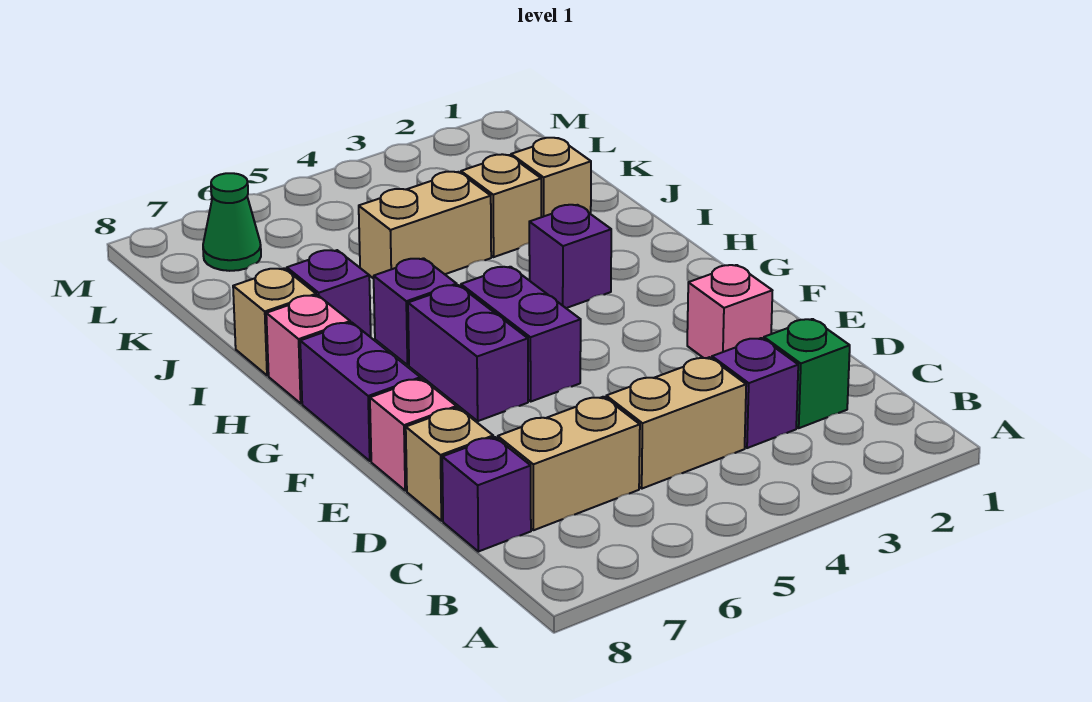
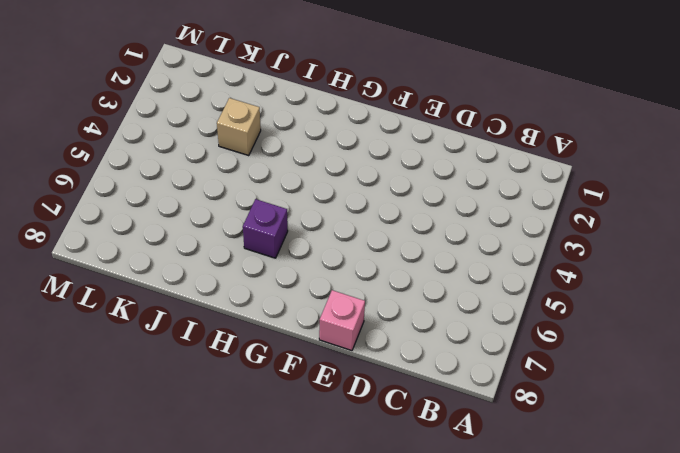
none -> green brick C2 level 1
none -> purple brick C3 level 1
none -> tan brick C4:C5 level 1

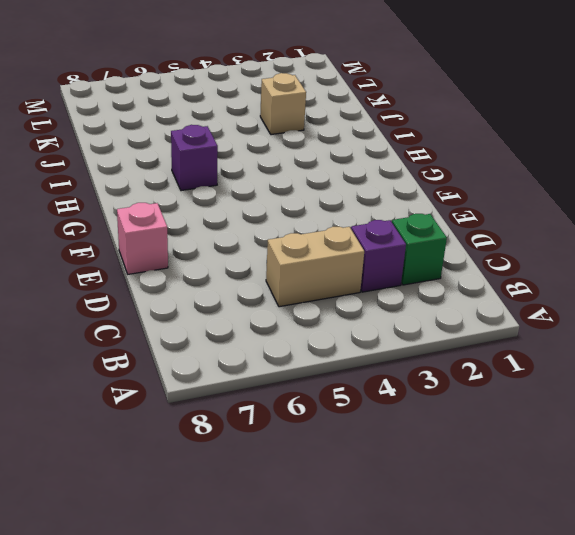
none -> tan brick C6:C7 level 1
none -> purple brick C8 level 1
none -> tan brick D8 level 1

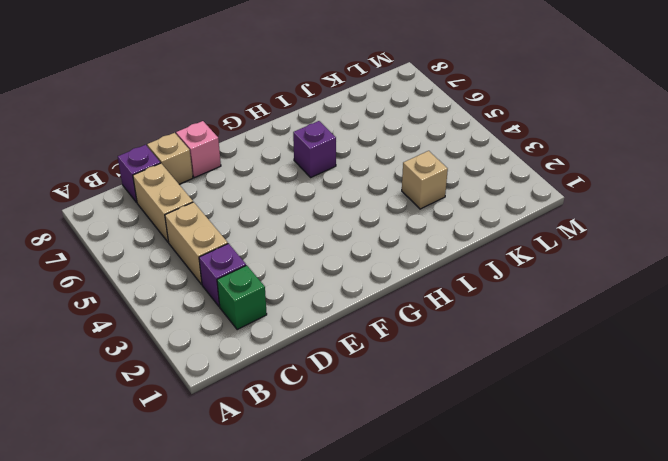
none -> pink brick E2 level 1
none -> purple brick F5:G5 level 1
none -> purple brick F6:G6 level 1

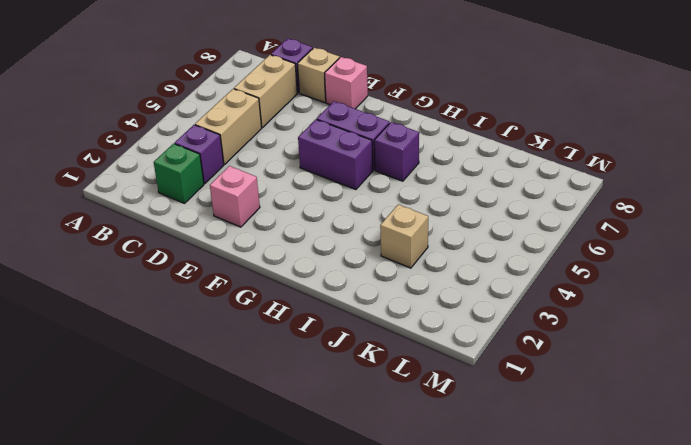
none -> purple brick F8:G8 level 1
none -> purple brick H3 level 1
none -> pink brick H8 level 1

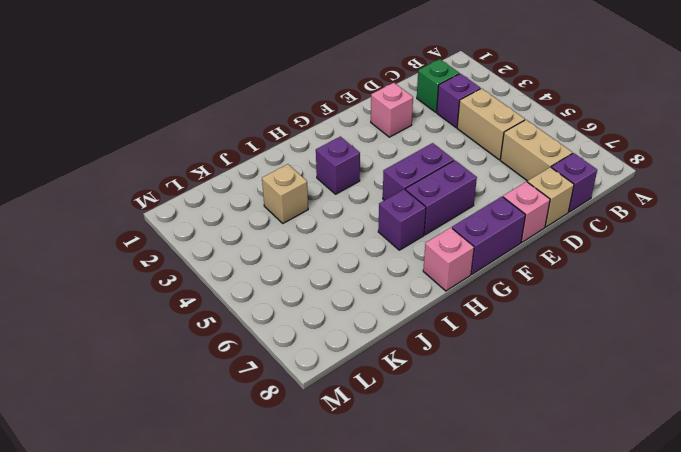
none -> purple brick I7 level 1
none -> tan brick I8 level 1
none -> tan brick J2 level 1

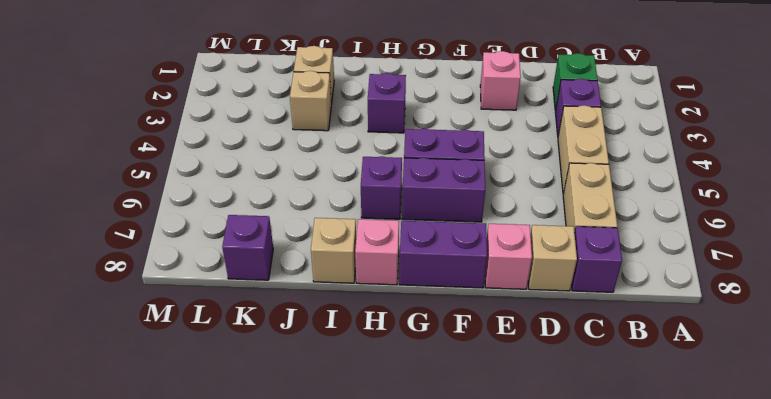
purple brick K8 level 1 -> purple brick I7 level 1
none -> tan brick J4:J5 level 1
none -> green cone L7 level 1

